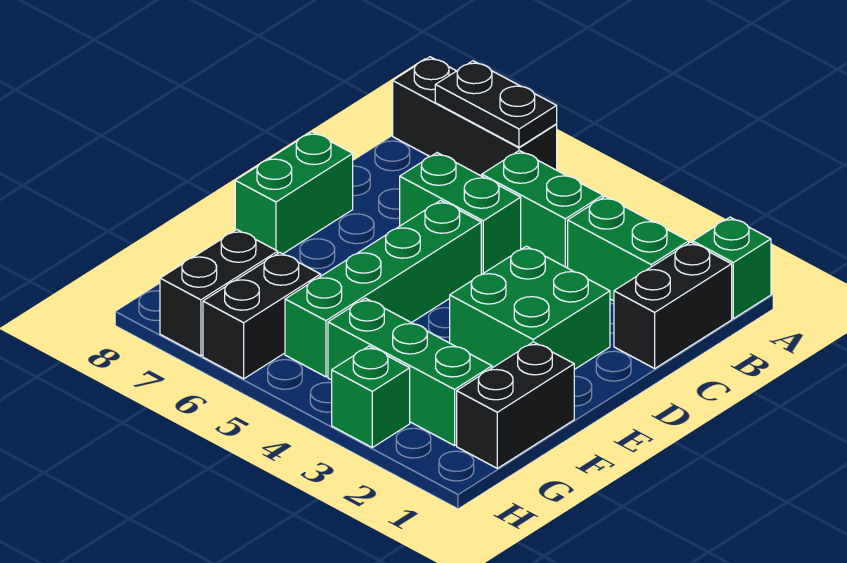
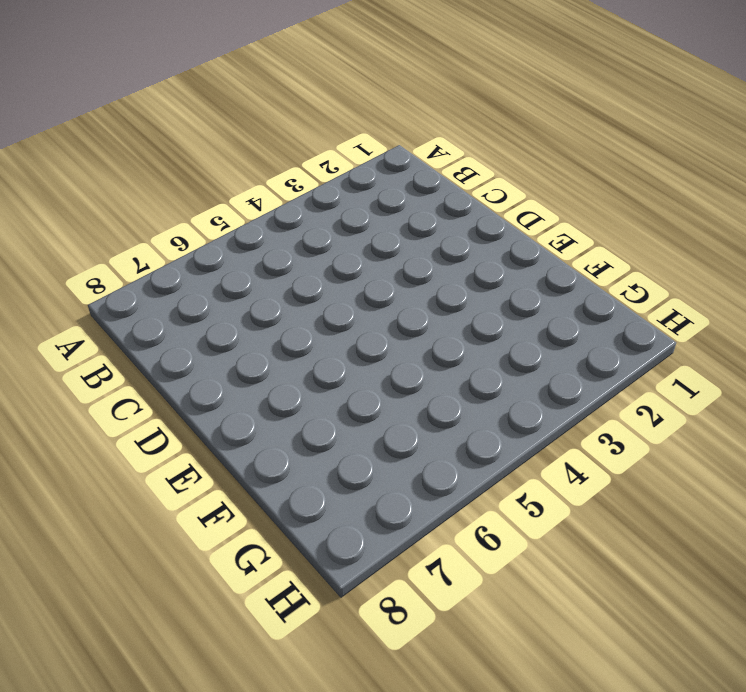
none -> green brick A1 level 1
none -> black brick A6:A8 level 1
none -> black brick B1:C1 level 1

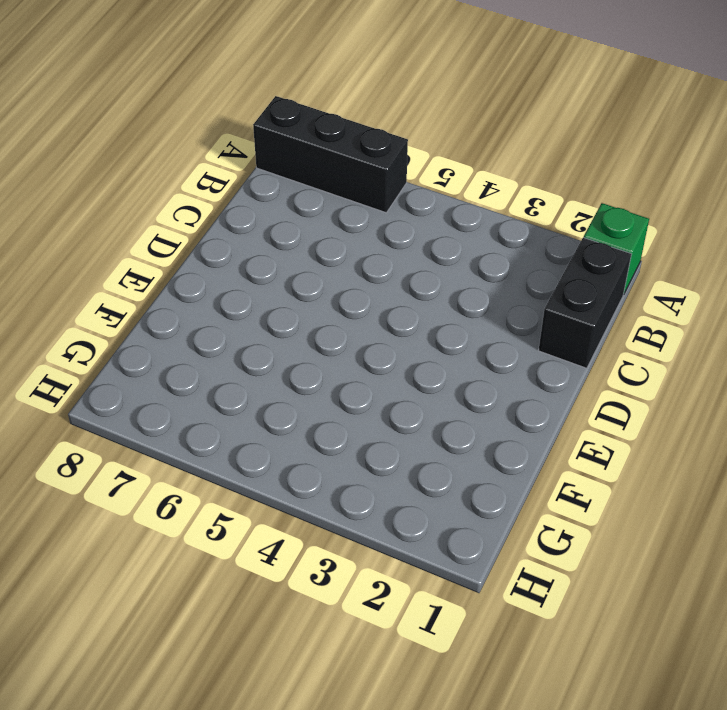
none -> green brick B2:B3 level 1
none -> green brick B4:B5 level 1
none -> green brick C5:C6 level 1

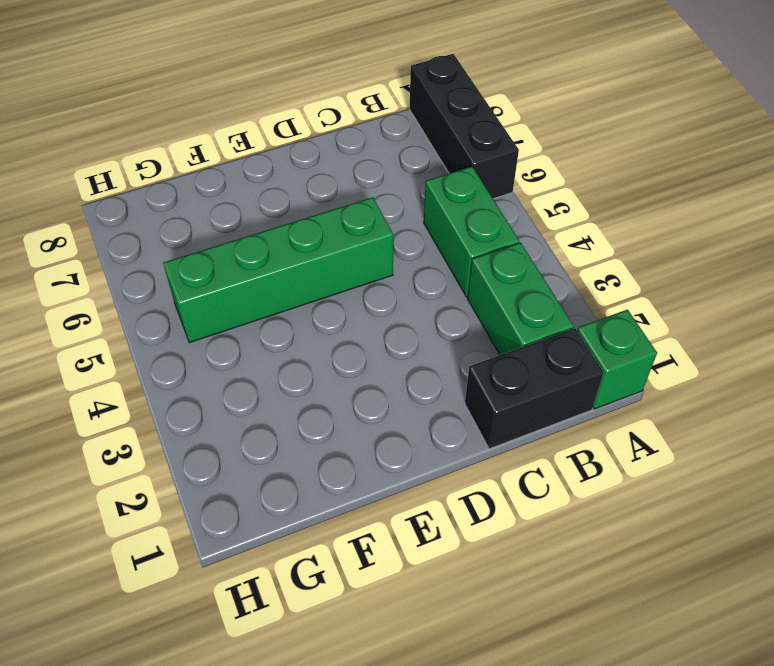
none -> green brick C5:C6 level 1
none -> green brick D2:E3 level 1
none -> green brick D8:E8 level 1

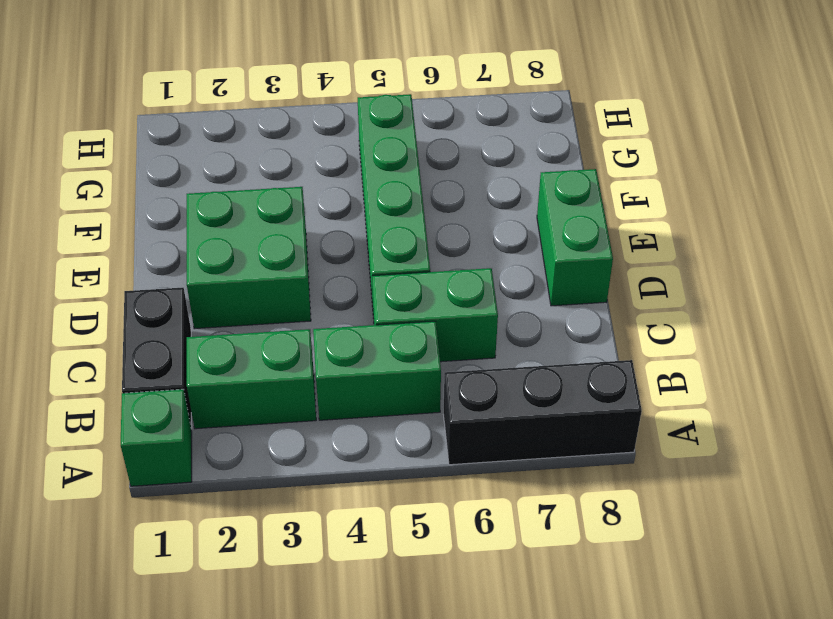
none -> black brick F1:G1 level 1
none -> green brick G2:G4 level 1
none -> black brick G6:H6 level 1

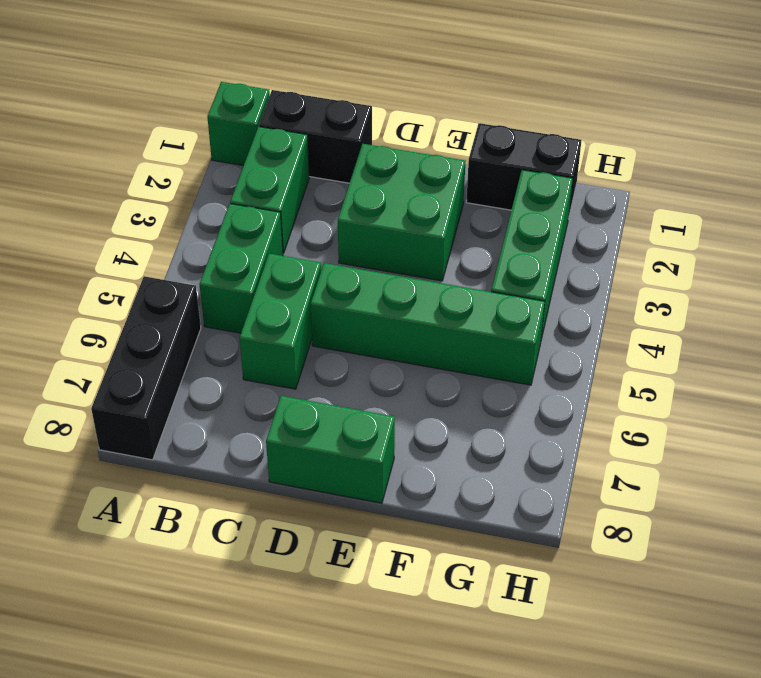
none -> black brick G6:H6 level 1
none -> black brick G7:H7 level 1
none -> green brick H3 level 1

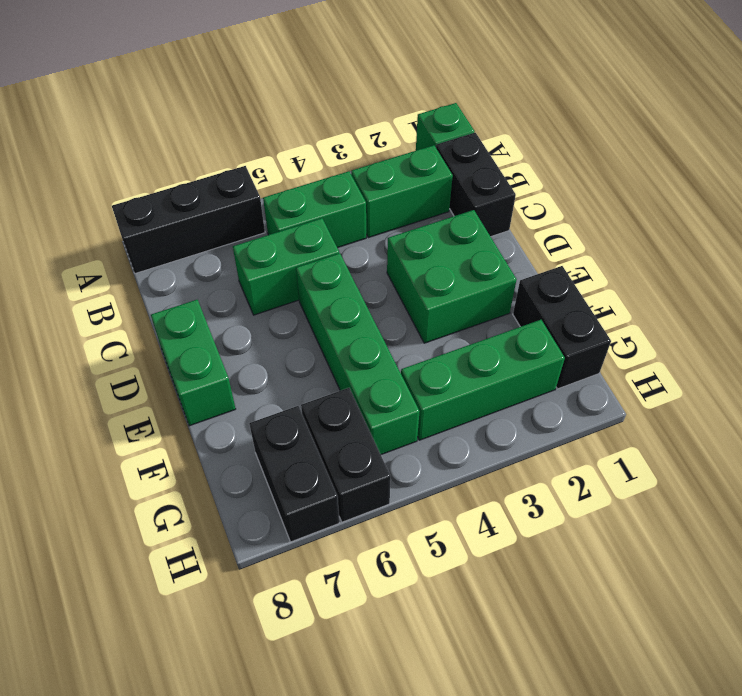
none -> green brick H3 level 1
none -> black plate A6:A7 level 2

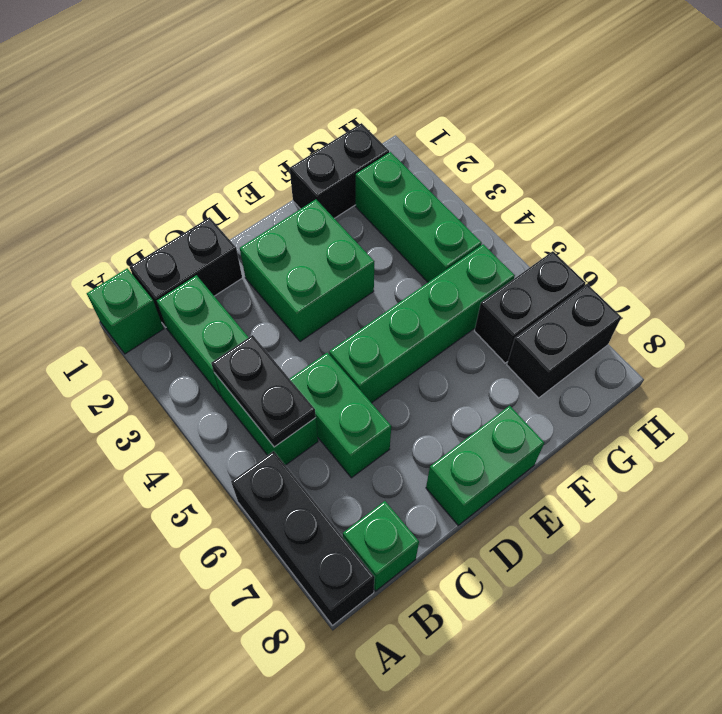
black plate B4:B5 level 2 -> black plate A6:A7 level 2
green brick B8 level 1 -> green brick H3 level 1

